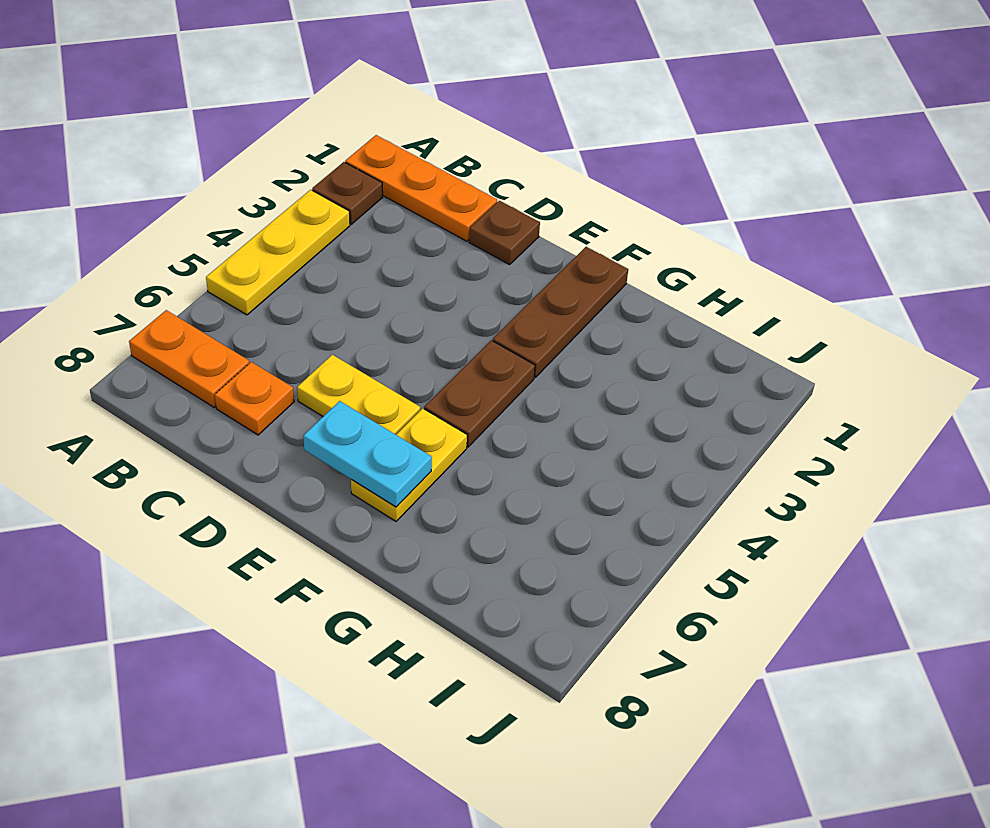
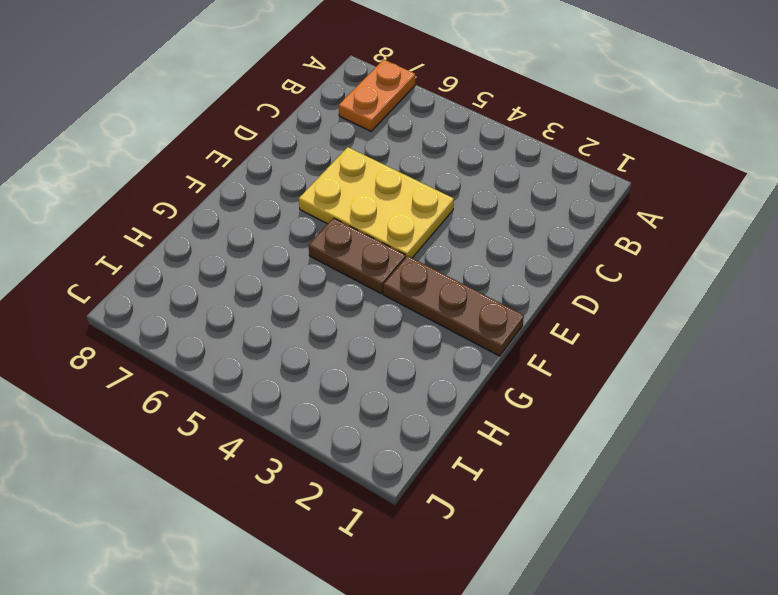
yellow plate D4:E6 level 1 -> yellow plate D6:E6 level 1
none -> orange plate A1:C1 level 1
none -> brown plate A2 level 1

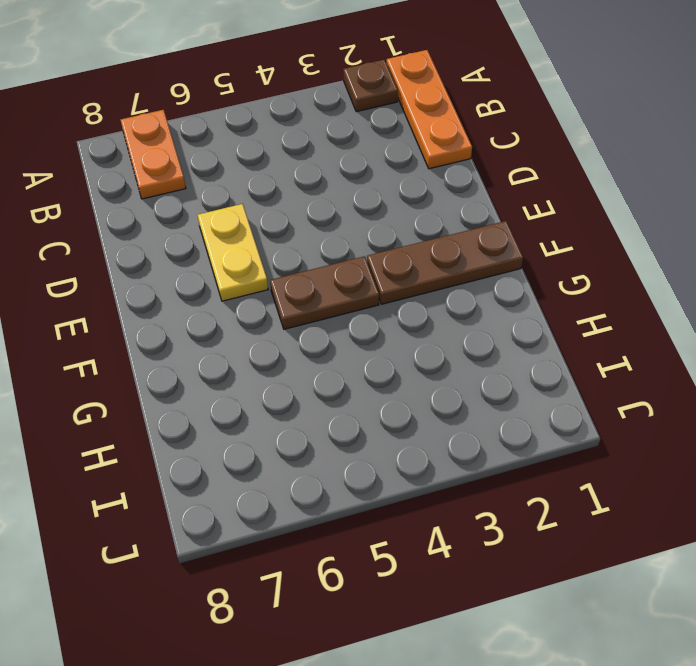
none -> yellow plate A3:A5 level 1
none -> orange plate C7 level 1

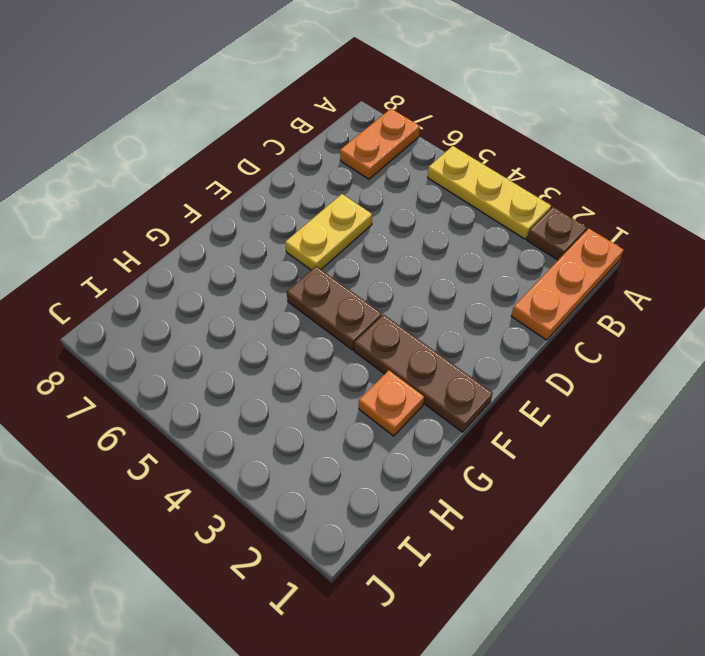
orange plate G2 level 1 -> orange plate C7 level 1
none -> brown plate D1 level 1
none -> yellow plate F6:F7 level 1

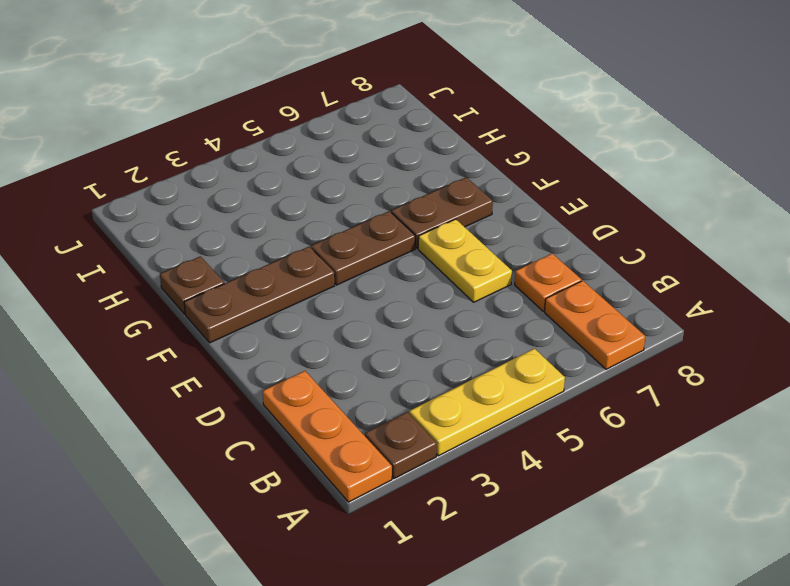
brown plate F6:F7 level 1 -> yellow plate F6:F7 level 1
brown plate G1 level 1 -> brown plate D1 level 1
none -> cyan plate E7:F7 level 2

